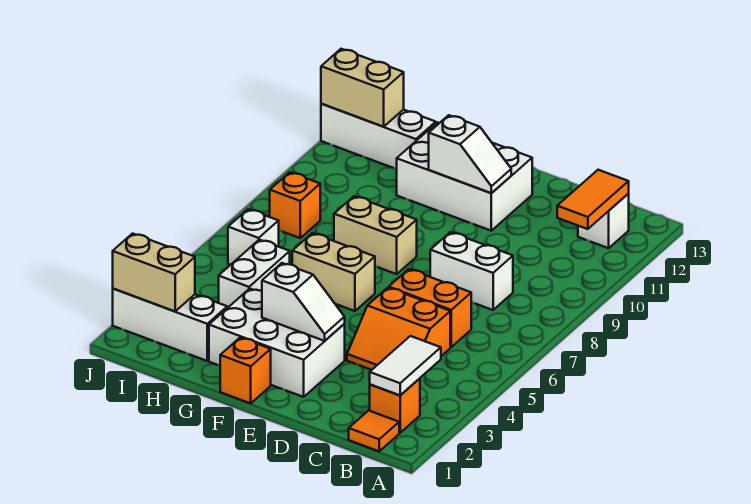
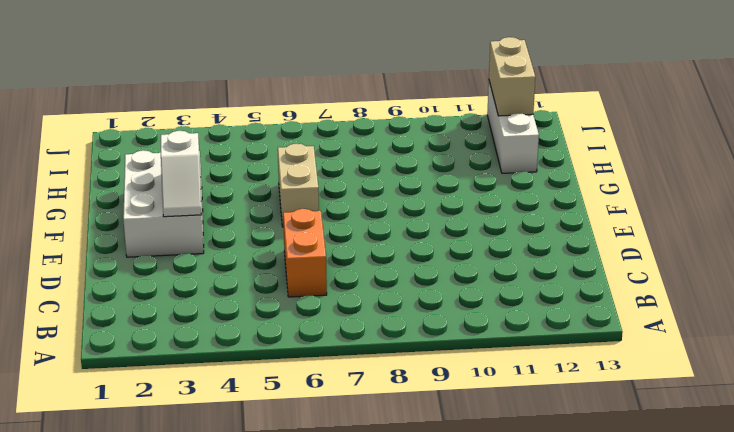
none -> orange tile B1 level 1
none -> orange brick B2 level 1
none -> white brick B12 level 1

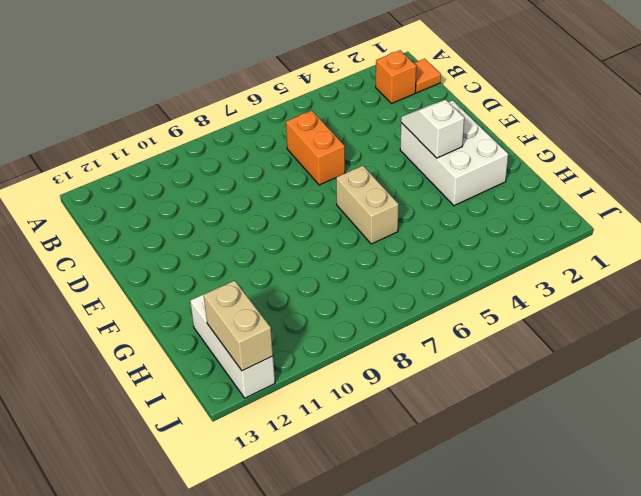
none -> white brick B12 level 1
none -> orange slope C4:D5 level 1 top 5
none -> white brick C8:D8 level 1

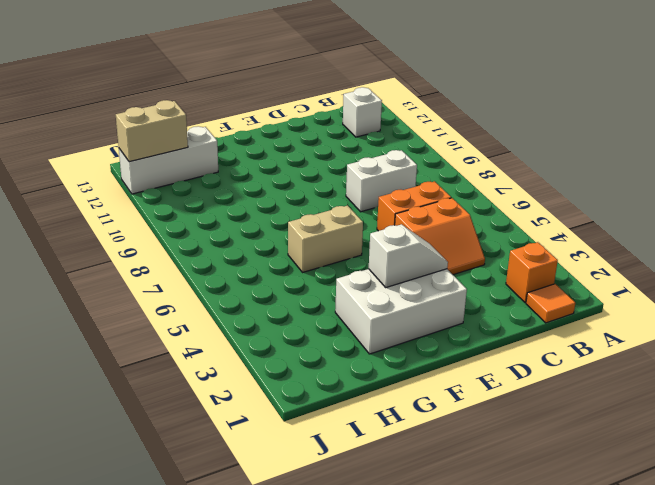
none -> white brick E11:G12 level 1
none -> orange brick F1 level 1
none -> tan brick F8:G8 level 1

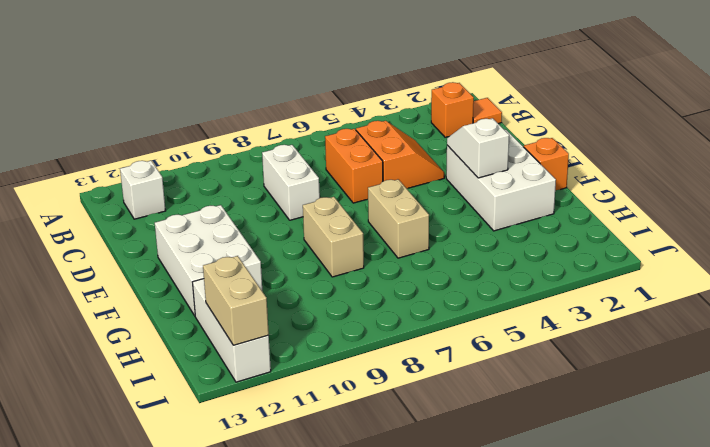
none -> white brick H2:J2 level 1
none -> white brick H4:H5 level 1
none -> white brick I6 level 1

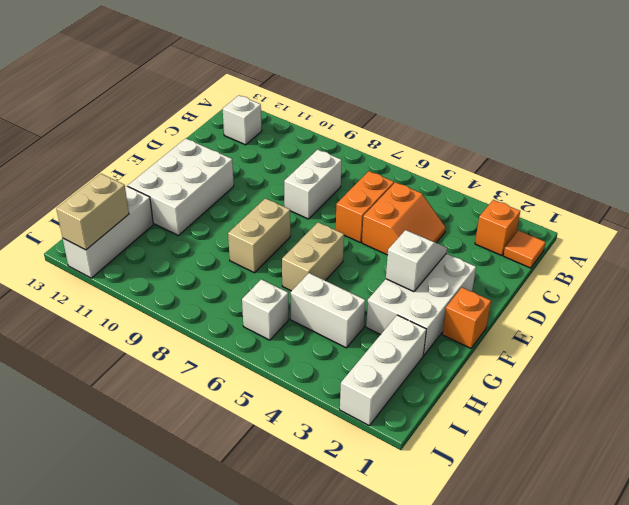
none -> orange brick I8 level 1
none -> white tile B2:B3 level 2
none -> orange tile B11:B12 level 2

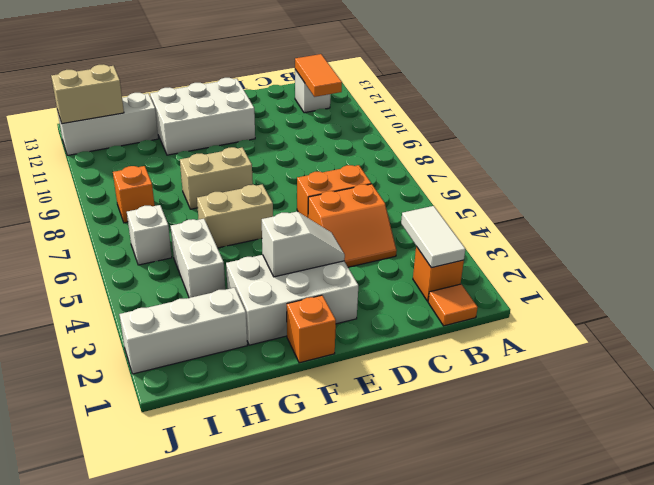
none -> white brick C8:D8 level 1
none -> white slope E11:F11 level 2 top F
none -> tan brick I2:J2 level 2

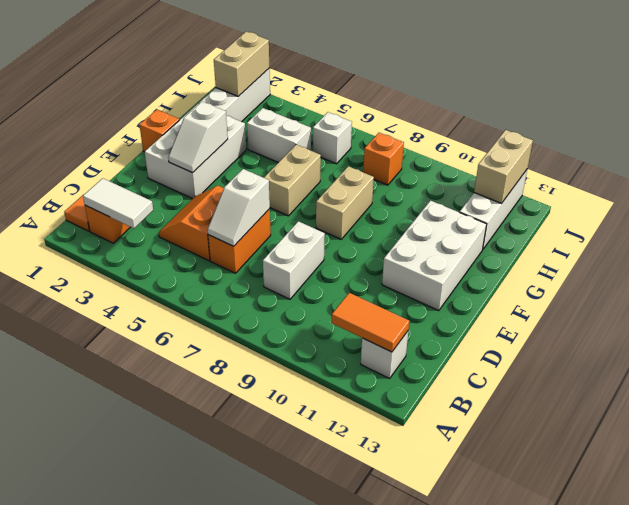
white slope C6:D6 level 2 top D -> white slope E11:F11 level 2 top F

